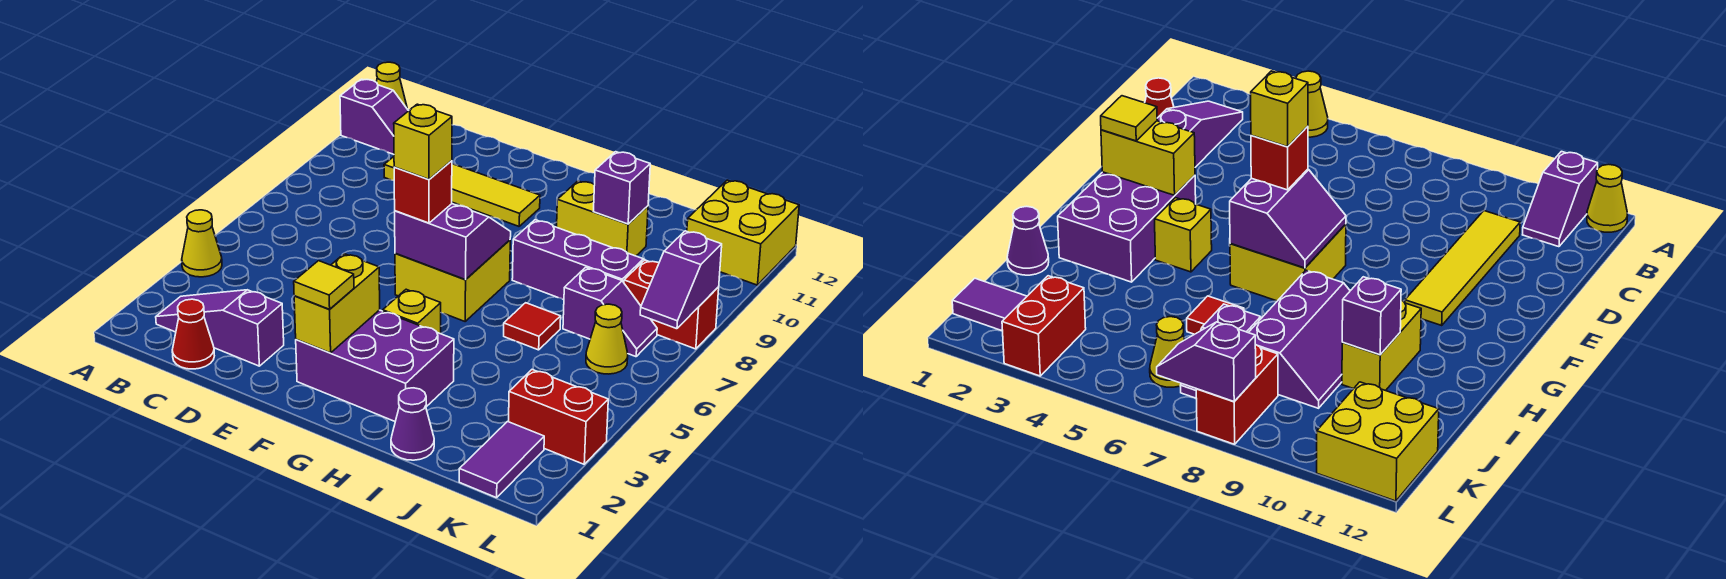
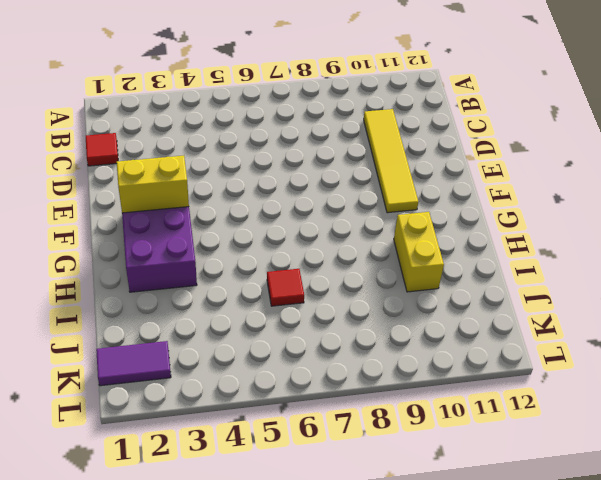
red tile C1 level 1 -> red cone C1 level 1
none -> yellow cone A4 level 1
none -> purple slope A11:B11 level 1 top A
none -> yellow cone A12 level 1

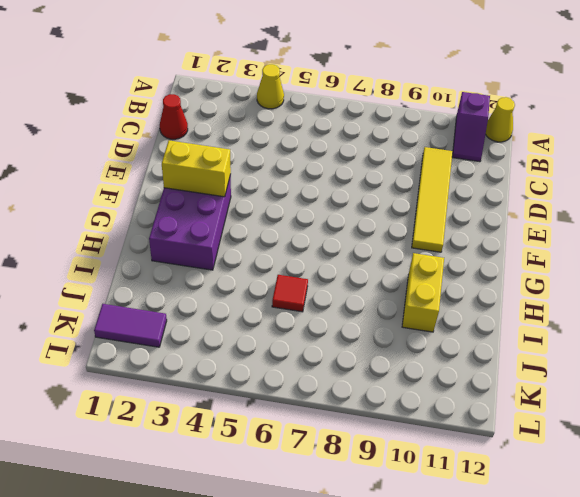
none -> purple slope B2:D2 level 1 top D
none -> yellow brick F6:G7 level 1
none -> yellow brick G4 level 1

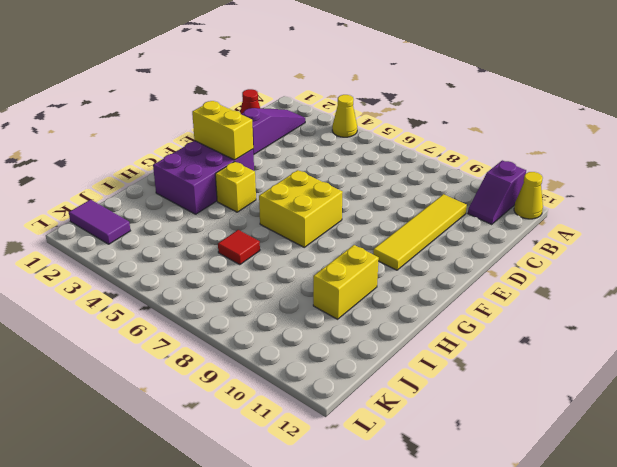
none -> purple slope H8:J9 level 1 top 8
none -> purple cone I1 level 1
none -> purple slope J7:K7 level 1 top J

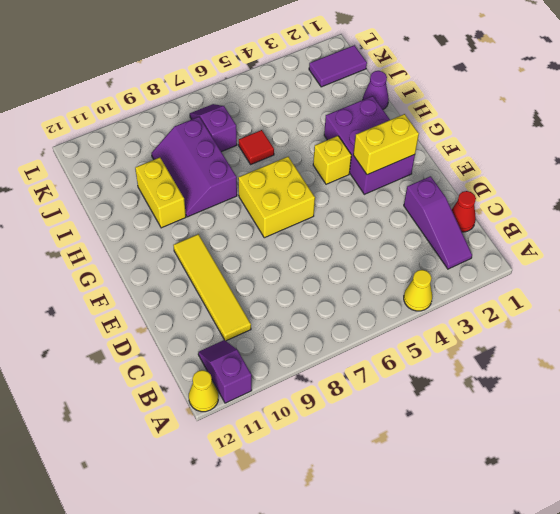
none -> red brick K3:L3 level 1
none -> yellow cone K6 level 1
none -> red brick K8:L8 level 1

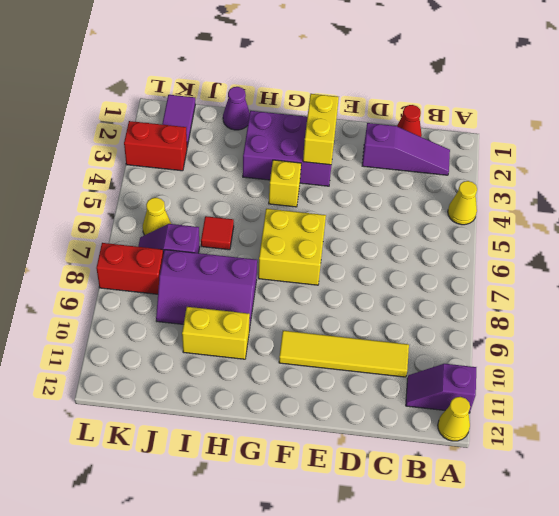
none -> yellow brick K11:L12 level 1
none -> purple slope F6:G7 level 2 top 6
none -> purple brick I10 level 2

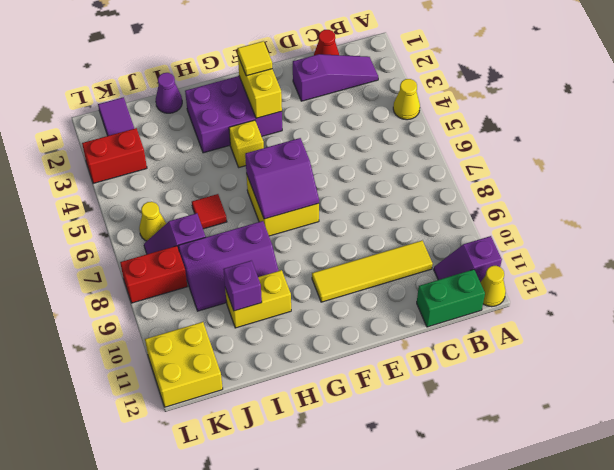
green brick B12:C12 level 1 -> none
none -> purple slope L7:L8 level 2 top 8
none -> red brick F6 level 3
none -> yellow brick F6 level 4

